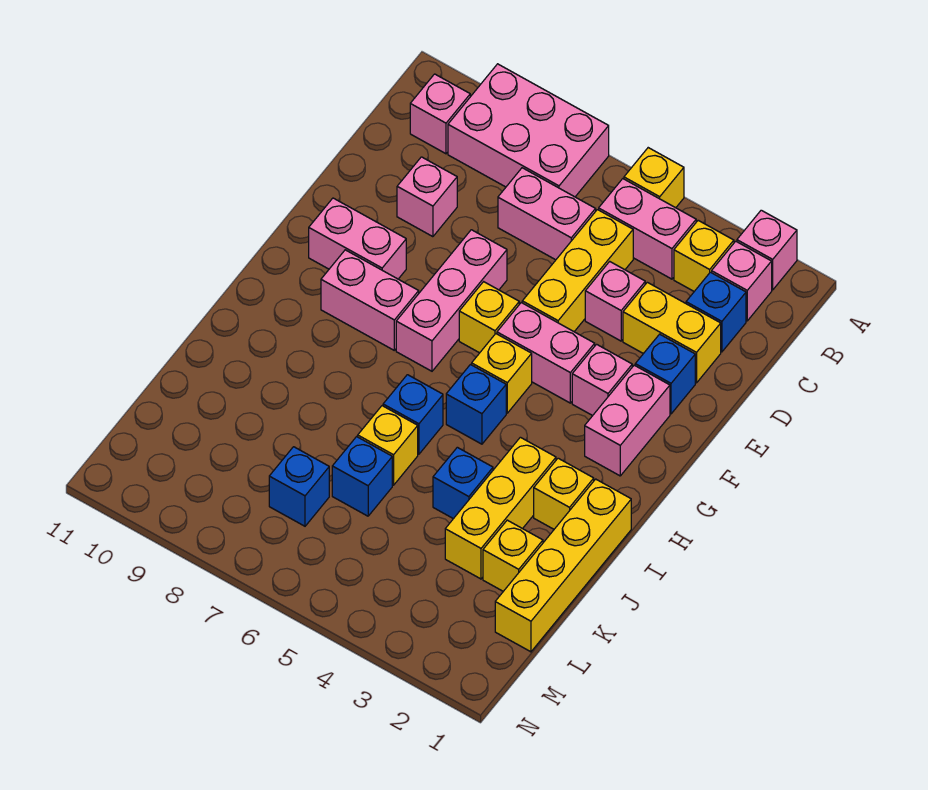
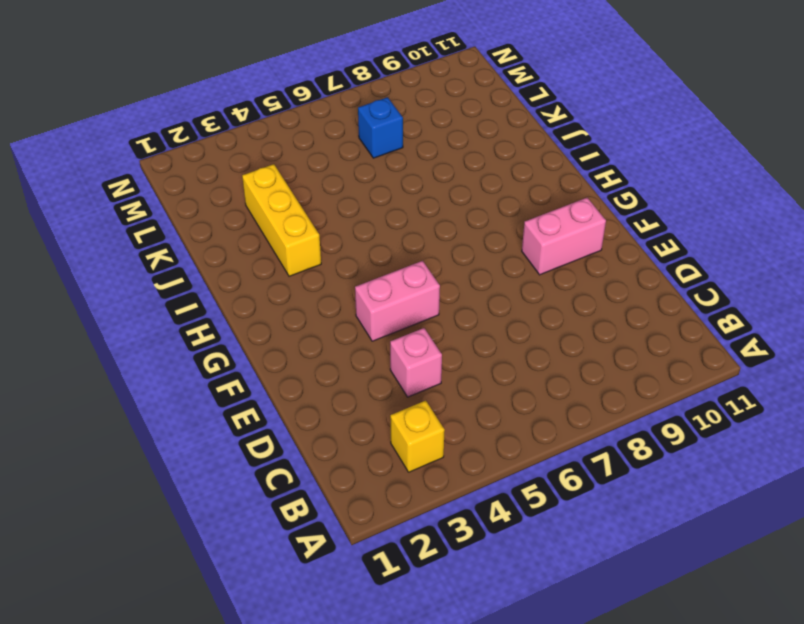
none -> pink brick A2 level 1
none -> yellow brick A5 level 1
none -> pink brick A7:B9 level 1
none -> pink brick B2 level 1

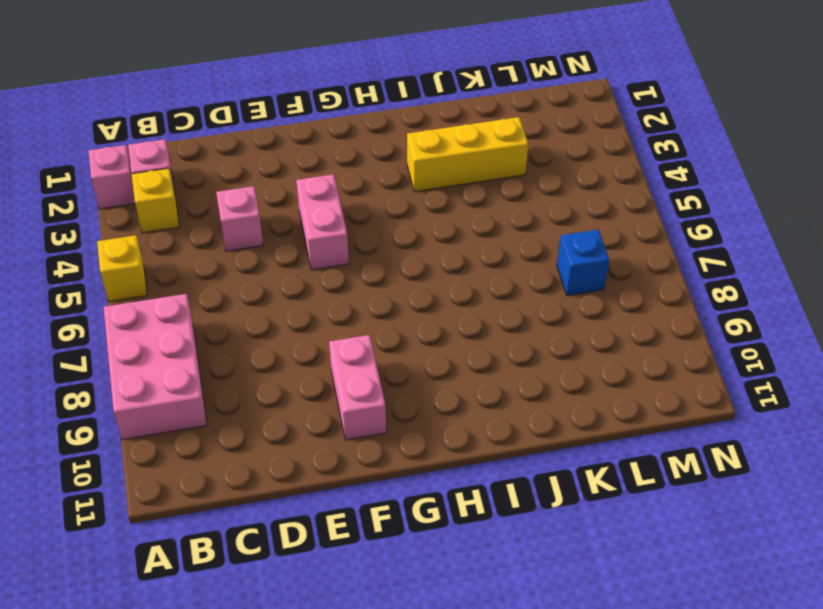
none -> pink brick B4:B5 level 1
none -> pink brick B10 level 1
none -> blue brick C2 level 1
none -> yellow brick C5:E5 level 1

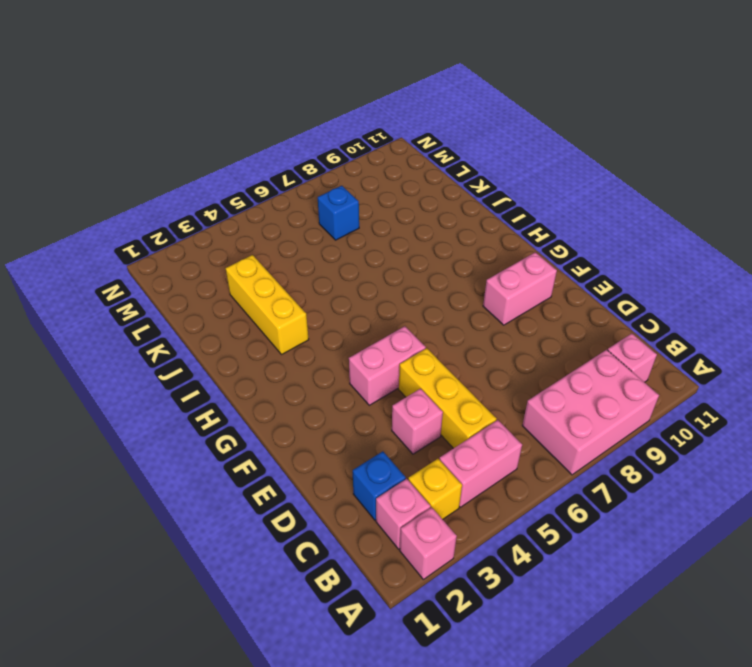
none -> yellow brick A5 level 1
none -> pink brick C6:C7 level 1
none -> yellow brick D2:D3 level 1
none -> pink brick D9 level 1

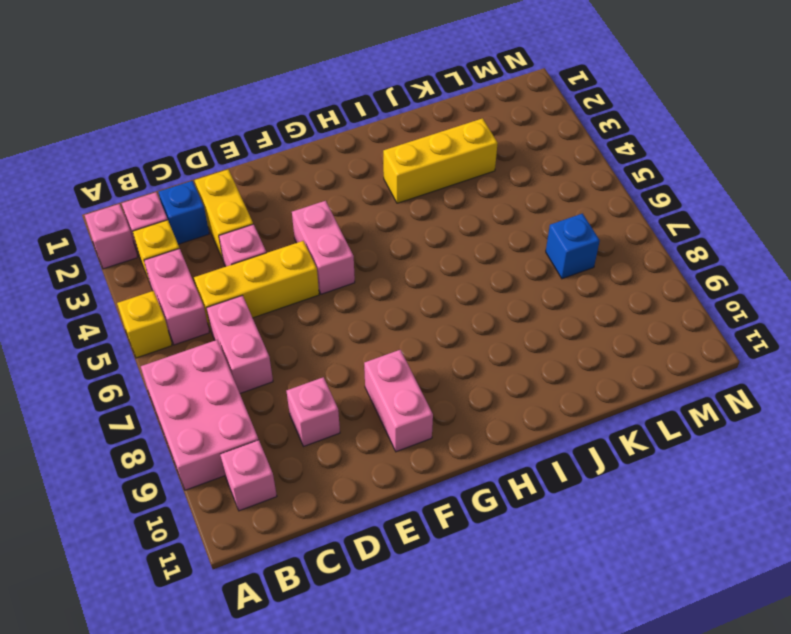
none -> blue brick E2 level 1
none -> pink brick E7:G7 level 1
none -> pink brick F2:G2 level 1
none -> pink brick F3 level 1

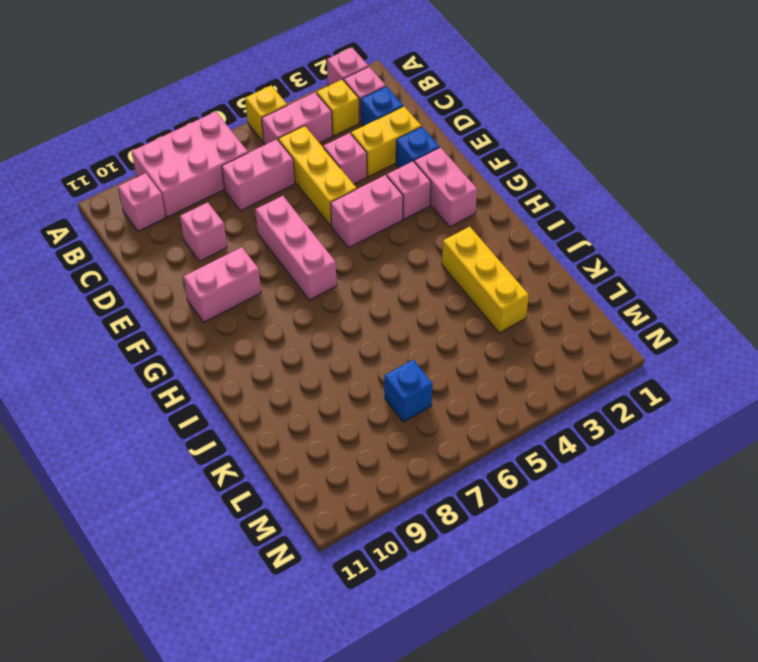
none -> yellow brick F6 level 1
none -> yellow brick G5 level 1
none -> pink brick G8:G9 level 1
none -> blue brick H5 level 1

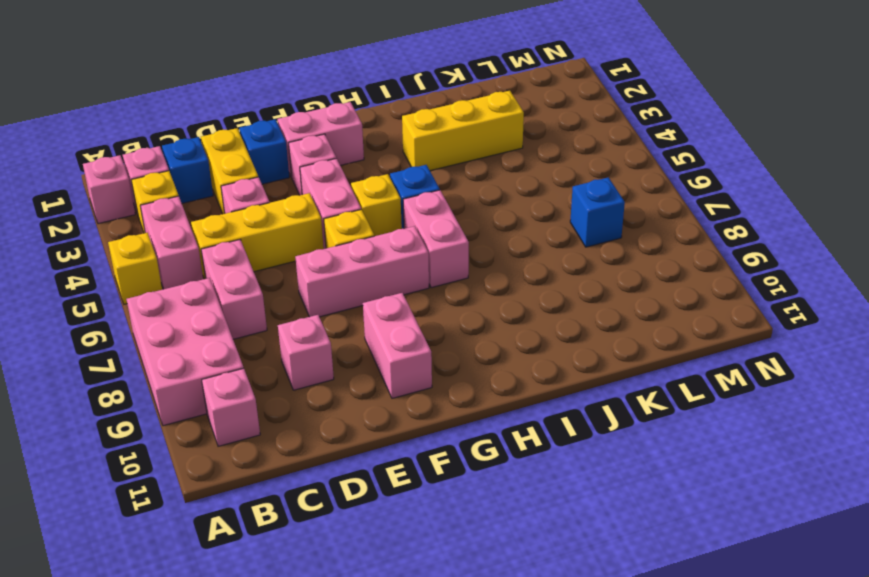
pink brick H6:H7 level 1 -> pink brick G8:G9 level 1
none -> yellow brick I1:L1 level 1
none -> yellow brick I2 level 1
none -> blue brick I6 level 1
none -> blue brick J4 level 1

